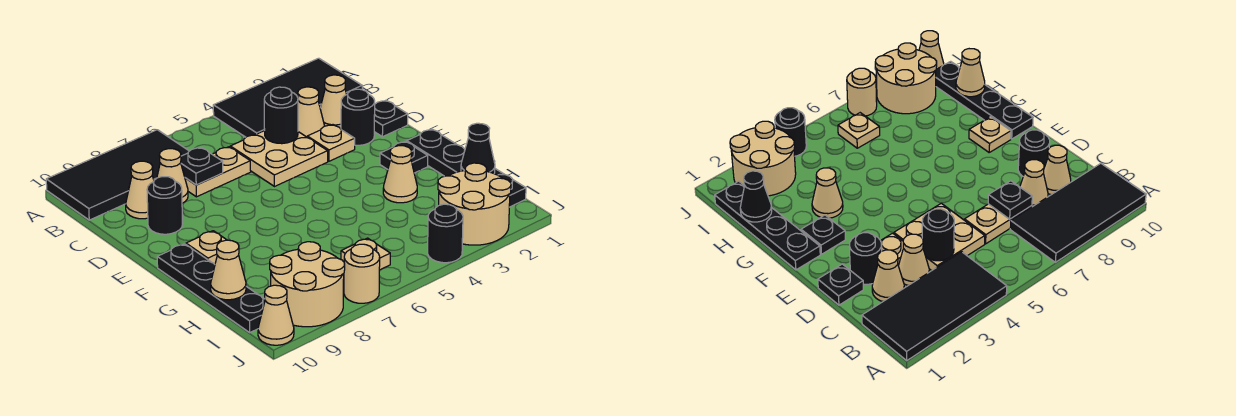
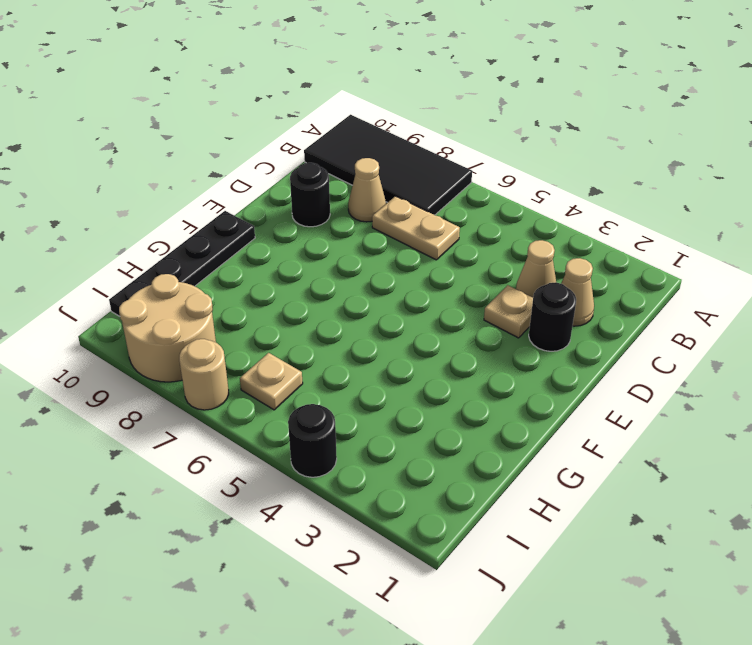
none -> black tile A1:B4 level 1
none -> tan plate C4:D5 level 1
none -> tan cone C9 level 1

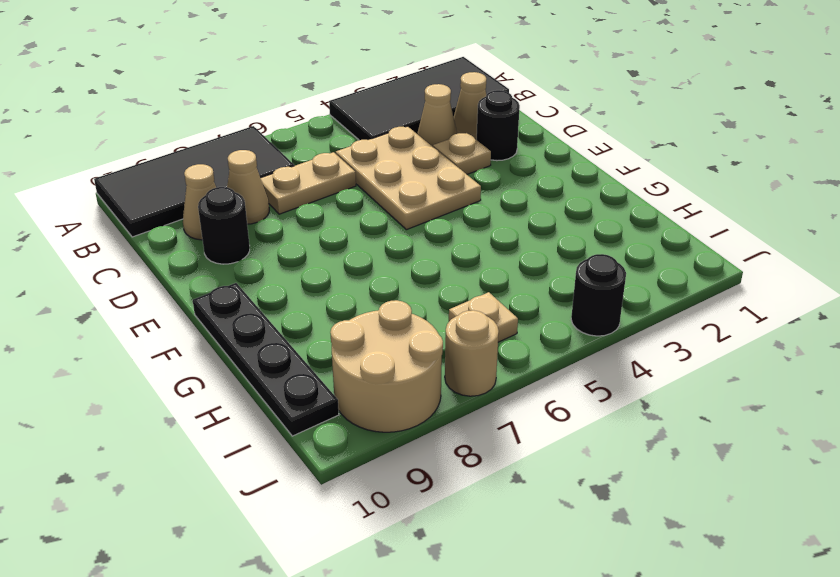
tan plate C4:E5 level 1 -> tan plate C4:D5 level 1
none -> black plate D1 level 1
none -> black plate F1:I1 level 1
none -> black plate F2 level 1

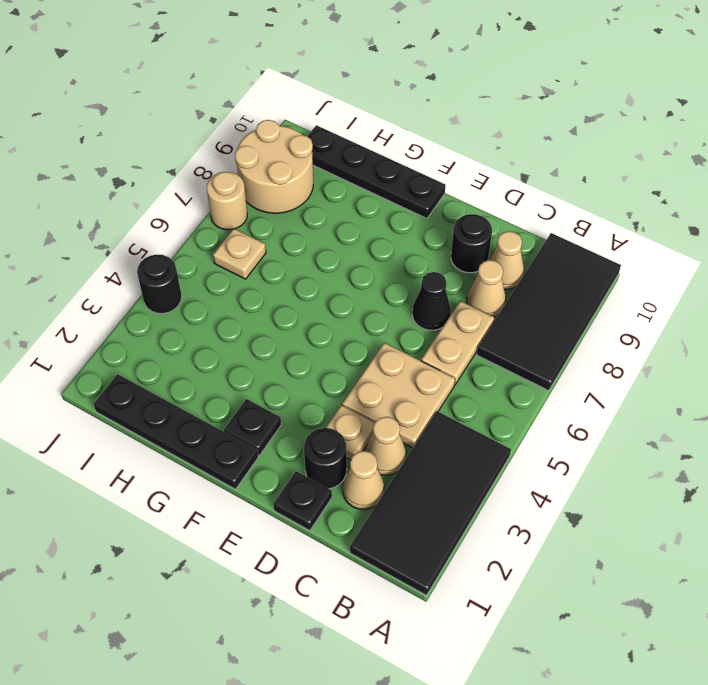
black cone D7 level 1 -> black cone H1 level 2
none -> tan plate F9 level 1
none -> tan cone G3 level 1
none -> tan round brick I2:J3 level 1

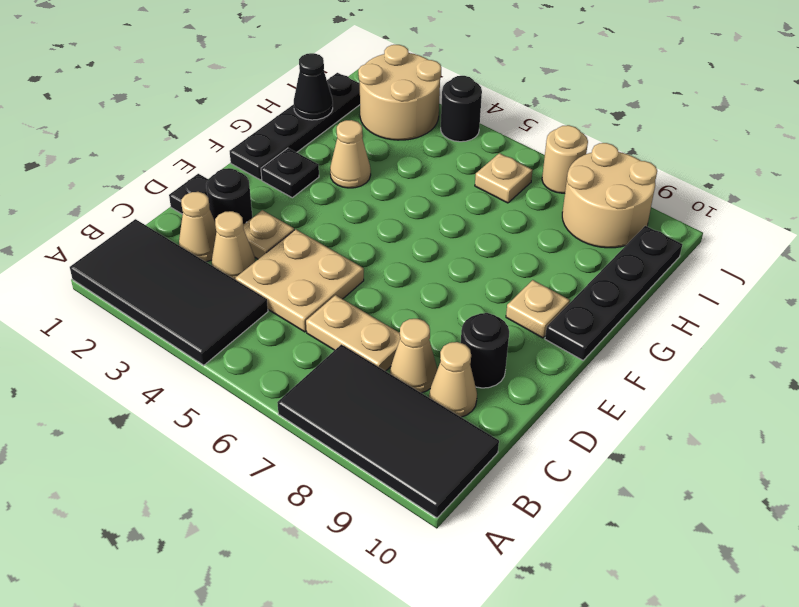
none -> tan cone J10 level 1
none -> black round brick C4 level 2
none -> black plate C7 level 2

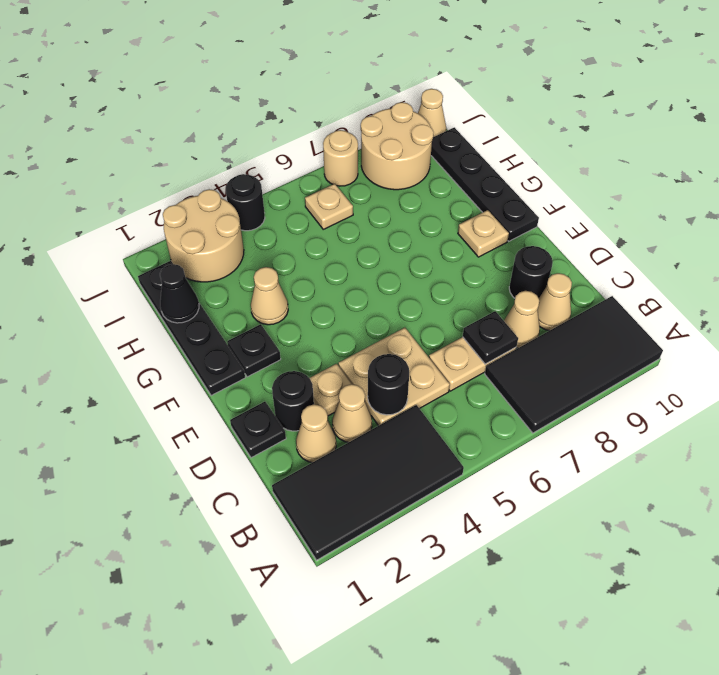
none -> tan cone H10 level 2

